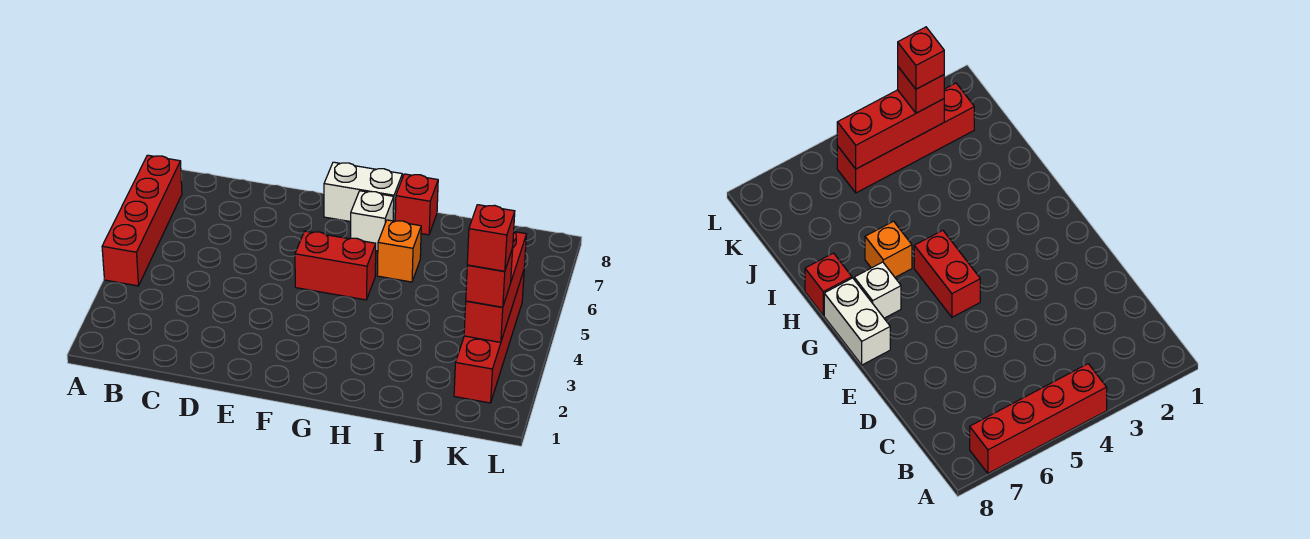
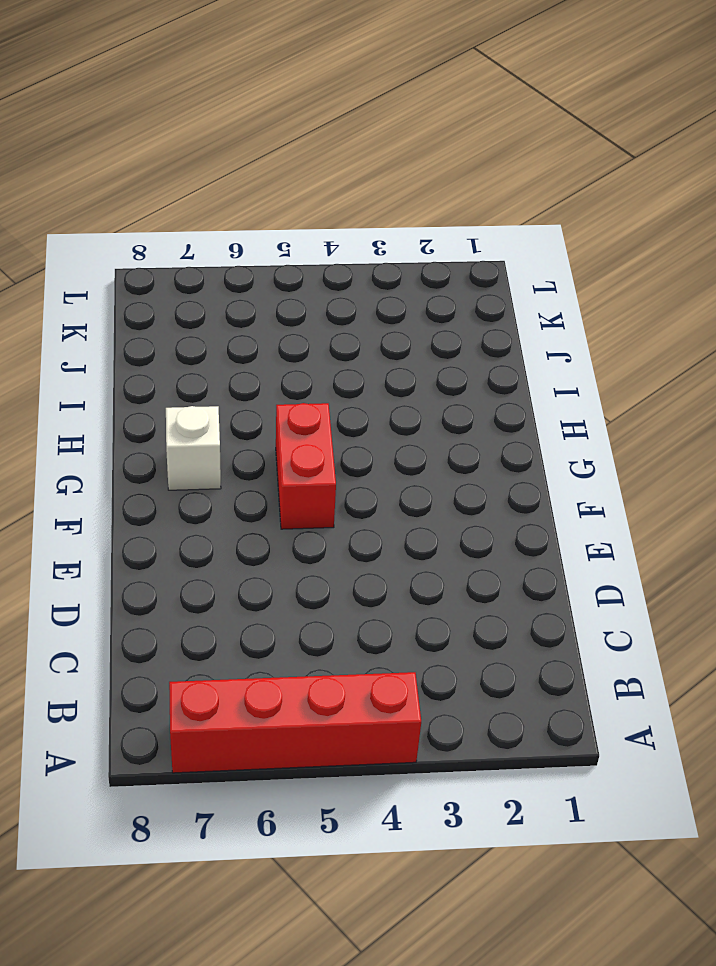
none -> white brick F8:G8 level 1
none -> orange brick H6 level 1

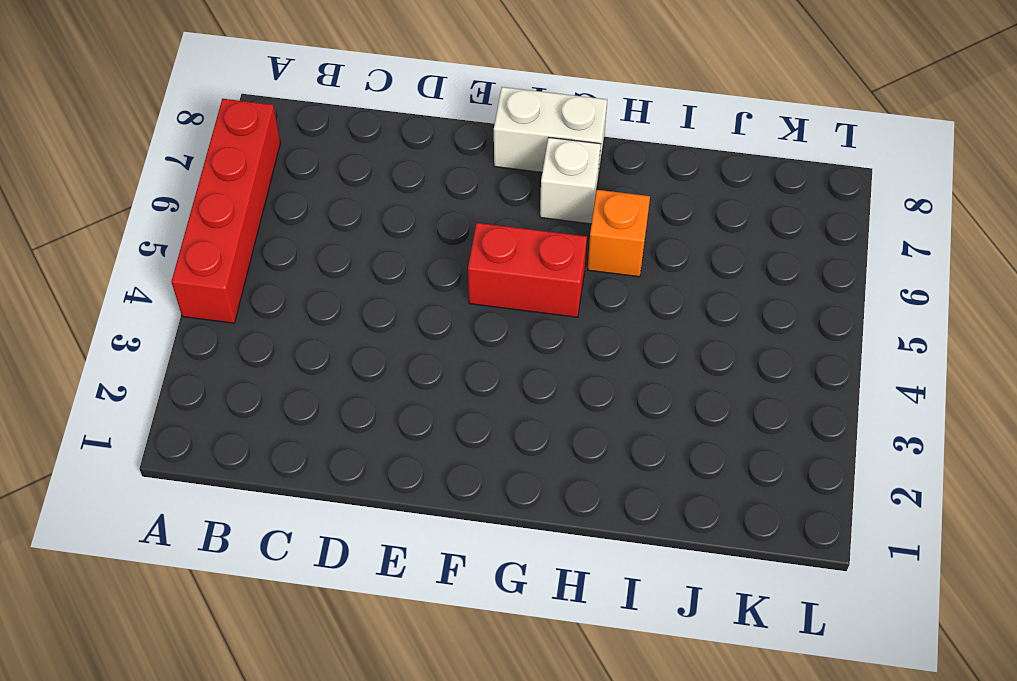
none -> red brick H8 level 1
none -> red brick K2:K5 level 1

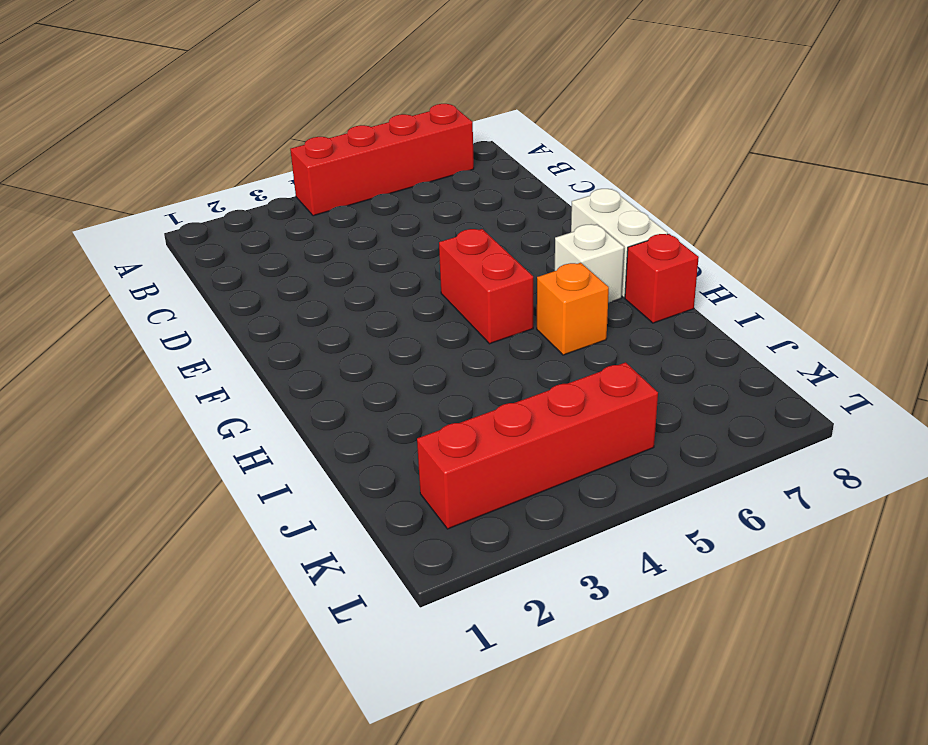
none -> red brick K3:K5 level 2
none -> red brick K3 level 3

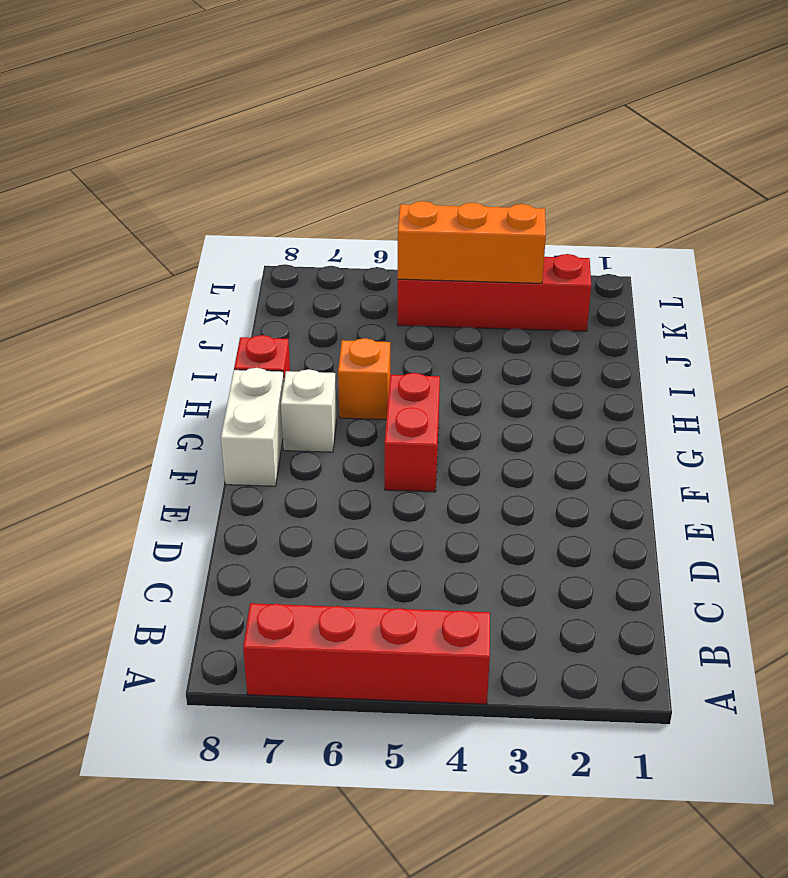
orange brick K3:K5 level 2 -> red brick K3:K5 level 2
none -> red brick K3 level 3
none -> red brick K3 level 4

